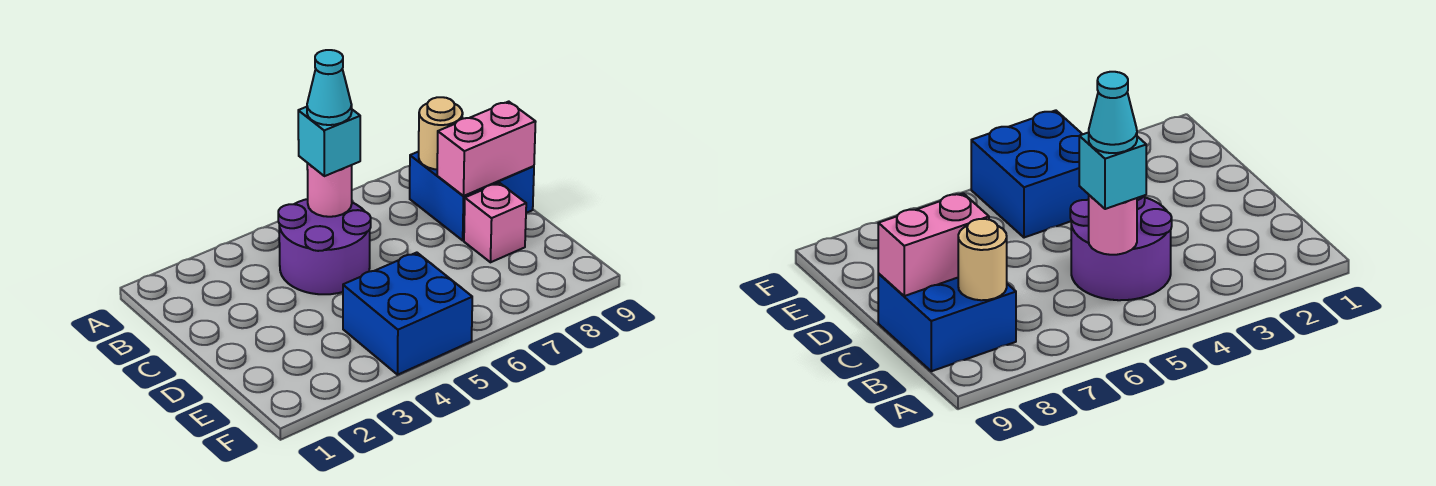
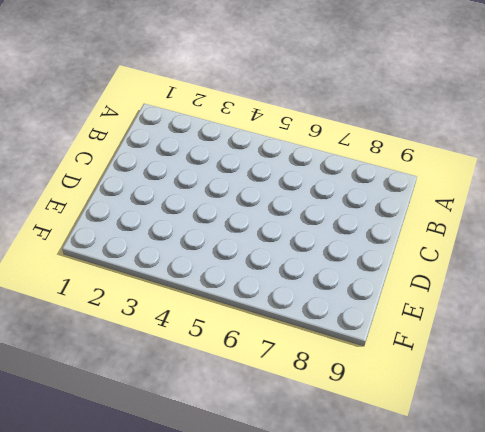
none -> purple round brick B4:C5 level 1
none -> blue brick B8:C9 level 1

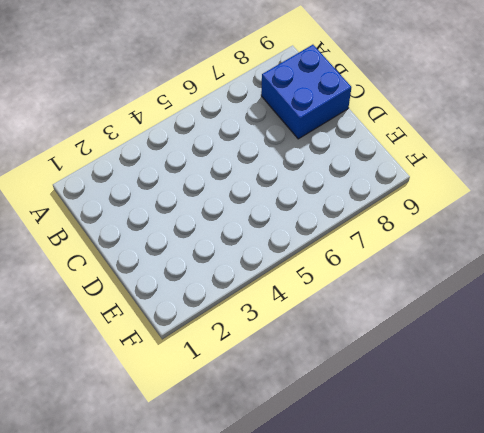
none -> purple round brick B4:C5 level 1
none -> pink brick D8 level 1

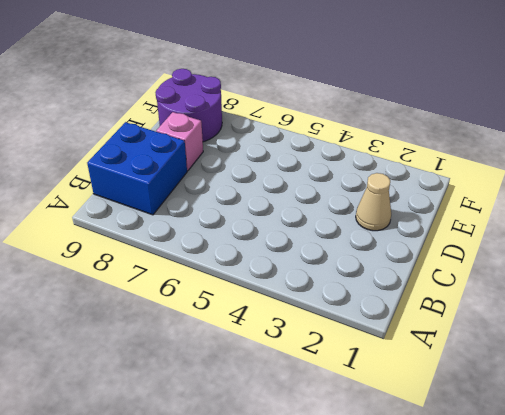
tan cone D2 level 1 -> none
purple round brick E8:F9 level 1 -> purple round brick B4:C5 level 1
none -> blue brick E4:F5 level 1
none -> pink round brick B5 level 2

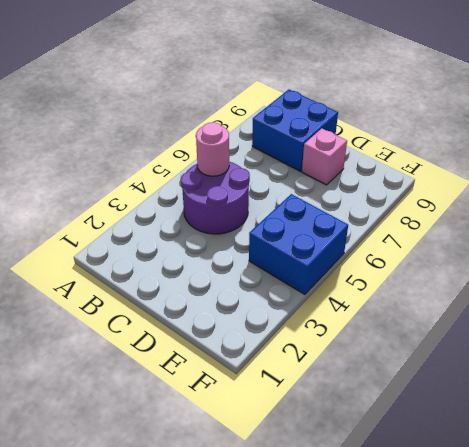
none -> tan round brick B8 level 2
none -> pink brick C8:C9 level 2

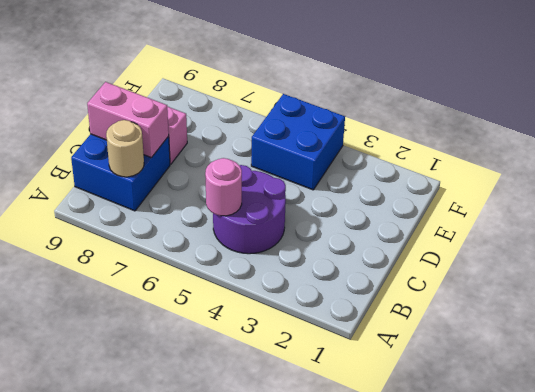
none -> cyan brick B5 level 3
none -> cyan cone B5 level 4

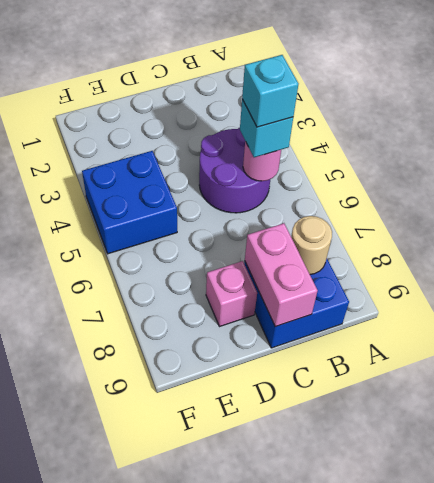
cyan brick B5 level 4 -> cyan cone B5 level 4

